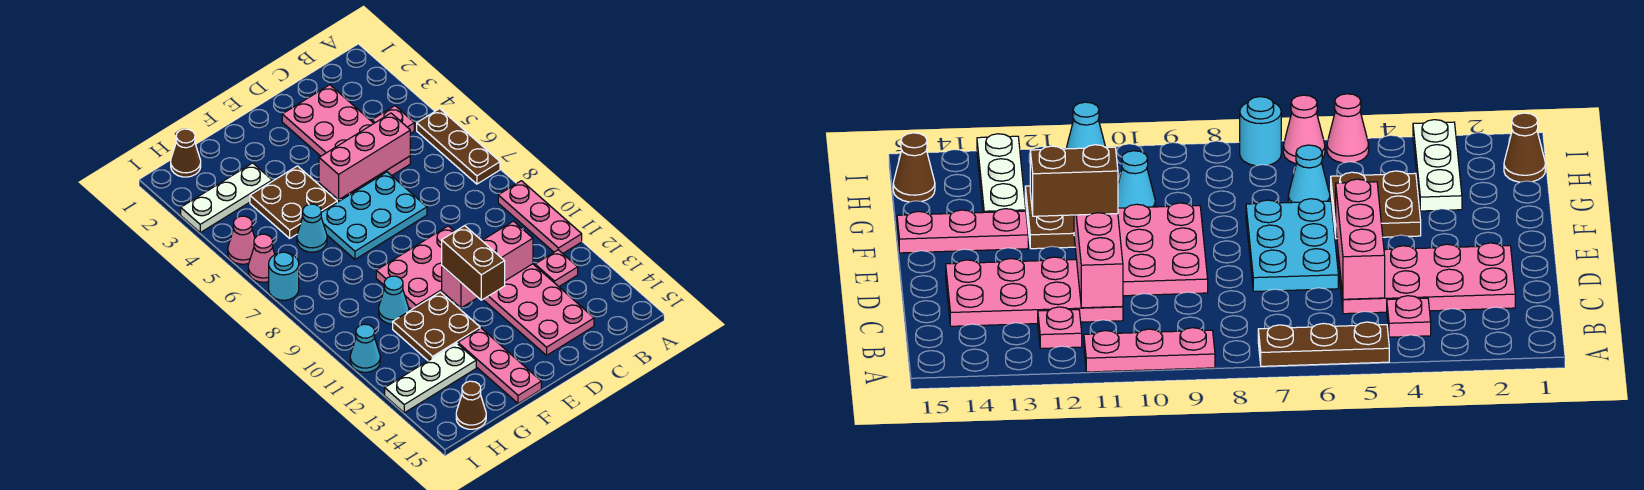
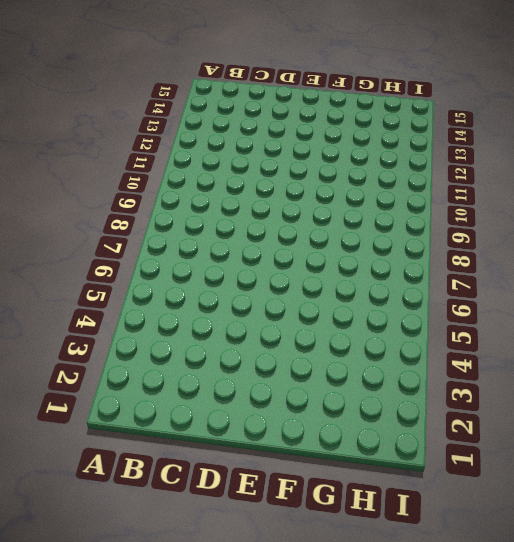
none -> brown plate A5:A7 level 1
none -> pink plate A9:A11 level 1
none -> pink plate B4 level 1

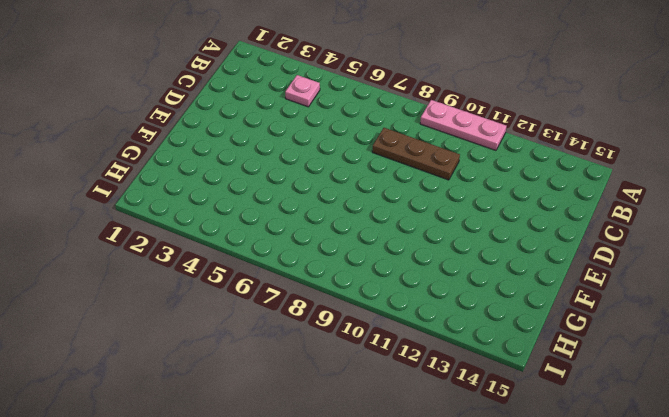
brown plate C8:C10 level 1 -> brown plate A5:A7 level 1
none -> pink plate B12 level 1
none -> pink plate C2:D5 level 1
none -> pink plate C11:D14 level 1

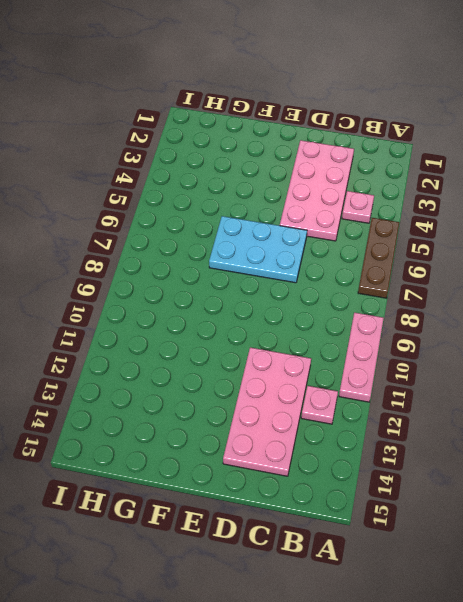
none -> pink plate D9:F10 level 1
none -> brown plate F4:G5 level 1
none -> brown plate F11:G12 level 1

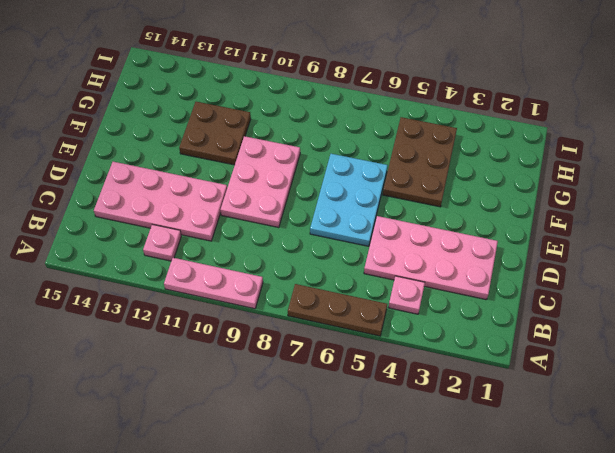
brown plate F4:H5 level 1 -> brown plate F4:G5 level 1
none -> pink plate F13:F15 level 1
none -> white plate G3:I3 level 1
none -> cyan cone G6 level 1

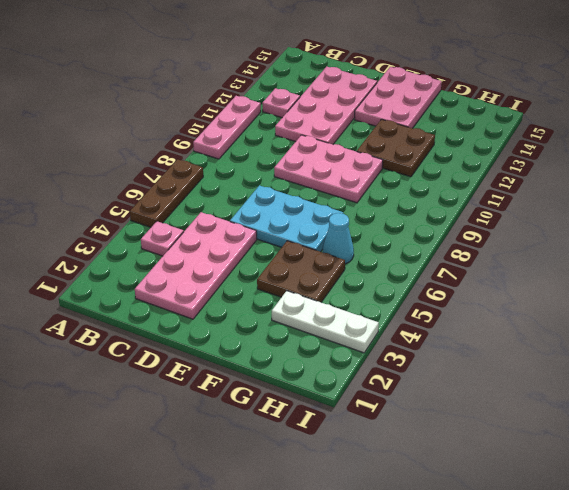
pink plate E13:F15 level 1 -> pink plate F13:F15 level 1
none -> cyan cone G10 level 1
none -> white plate G13:I13 level 1
none -> brown cone H1 level 1

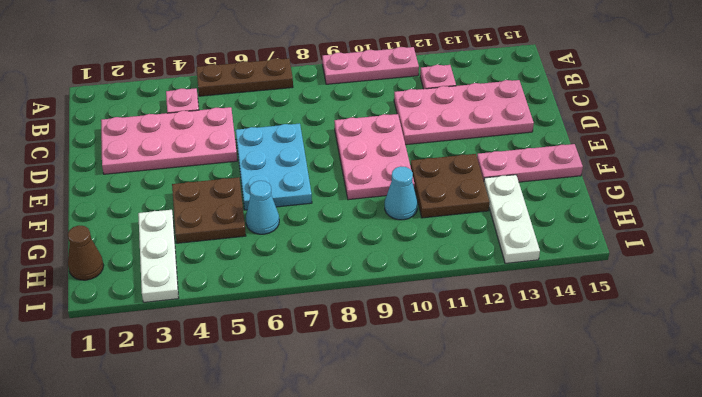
none -> brown cone H15 level 1
none -> pink cone I5 level 1
none -> pink cone I6 level 1

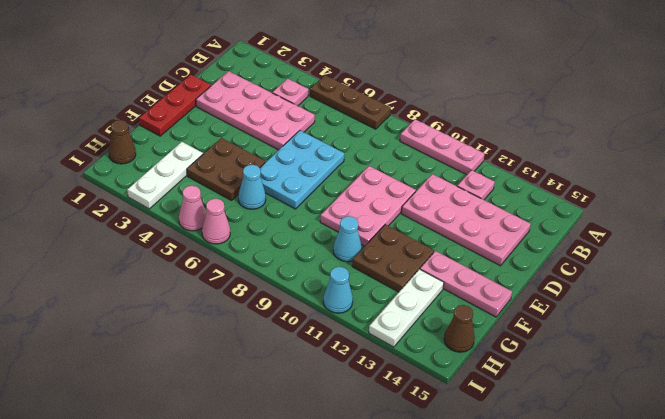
red plate D1:F1 level 1 -> none
none -> cyan round brick I7 level 1
none -> pink brick C5:E5 level 2
none -> pink brick C11:E11 level 2

